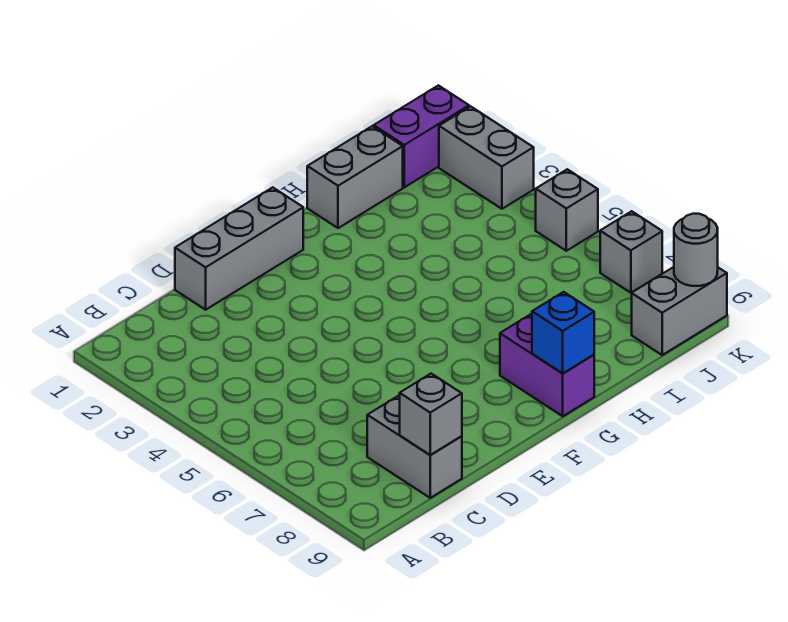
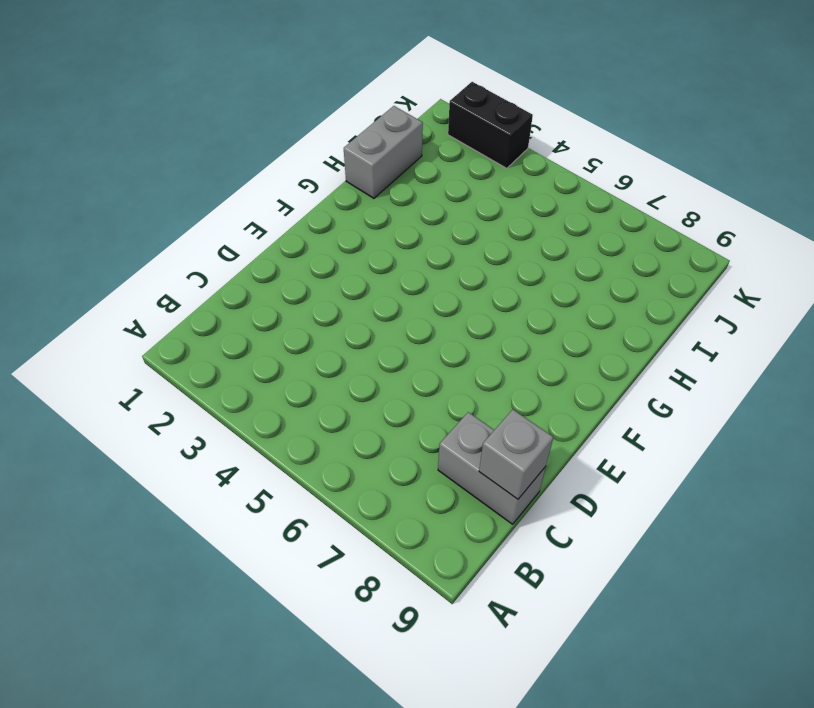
black brick K2:K3 level 1 -> grey brick K2:K3 level 1
none -> grey brick D1:F1 level 1
none -> purple brick G8:G9 level 1
none -> purple brick J1:K1 level 1

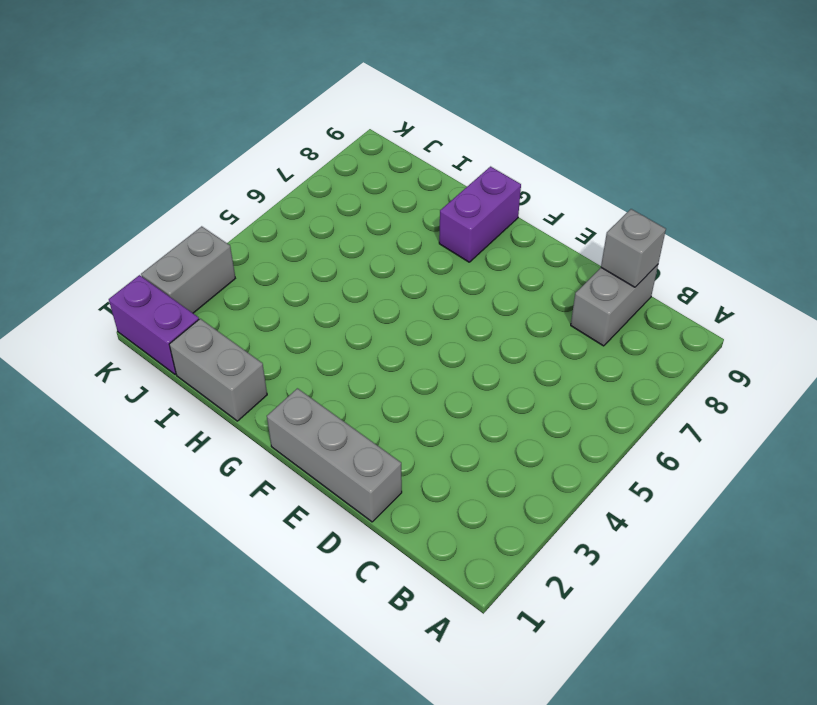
none -> grey brick J9:K9 level 1
none -> grey brick K5 level 1
none -> grey brick K7 level 1

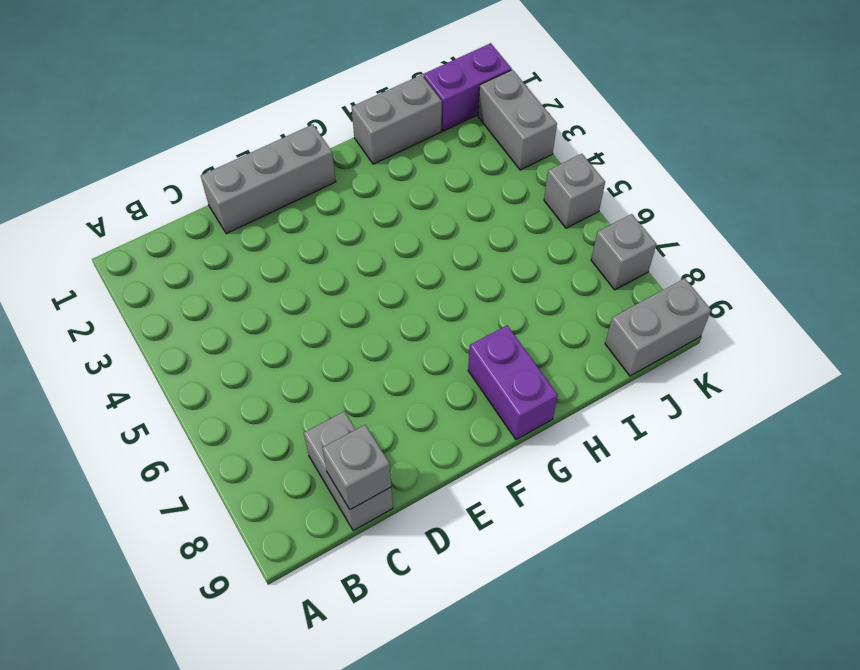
none -> blue brick G9 level 2
none -> grey round brick K9 level 2

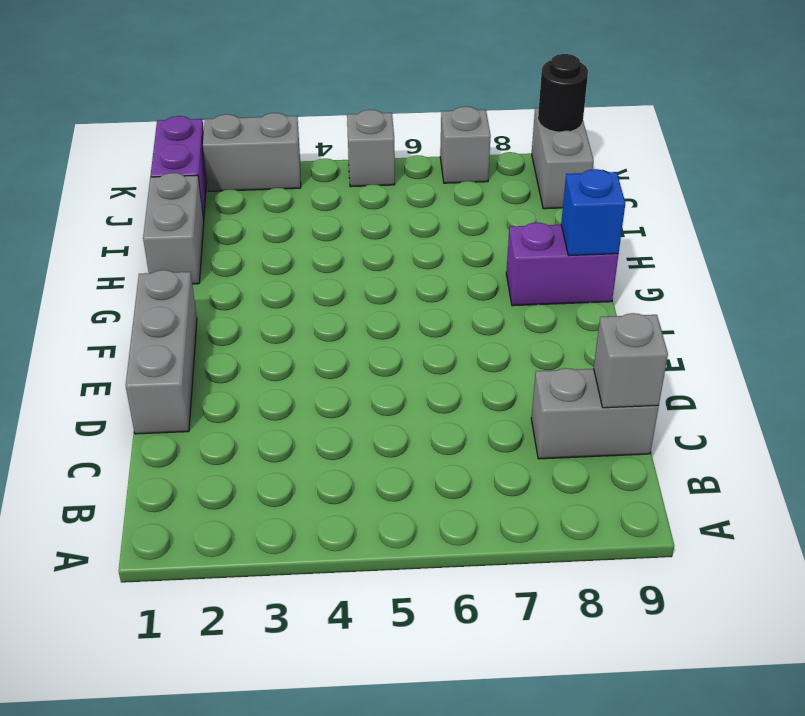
black round brick K9 level 2 -> grey round brick K9 level 2

